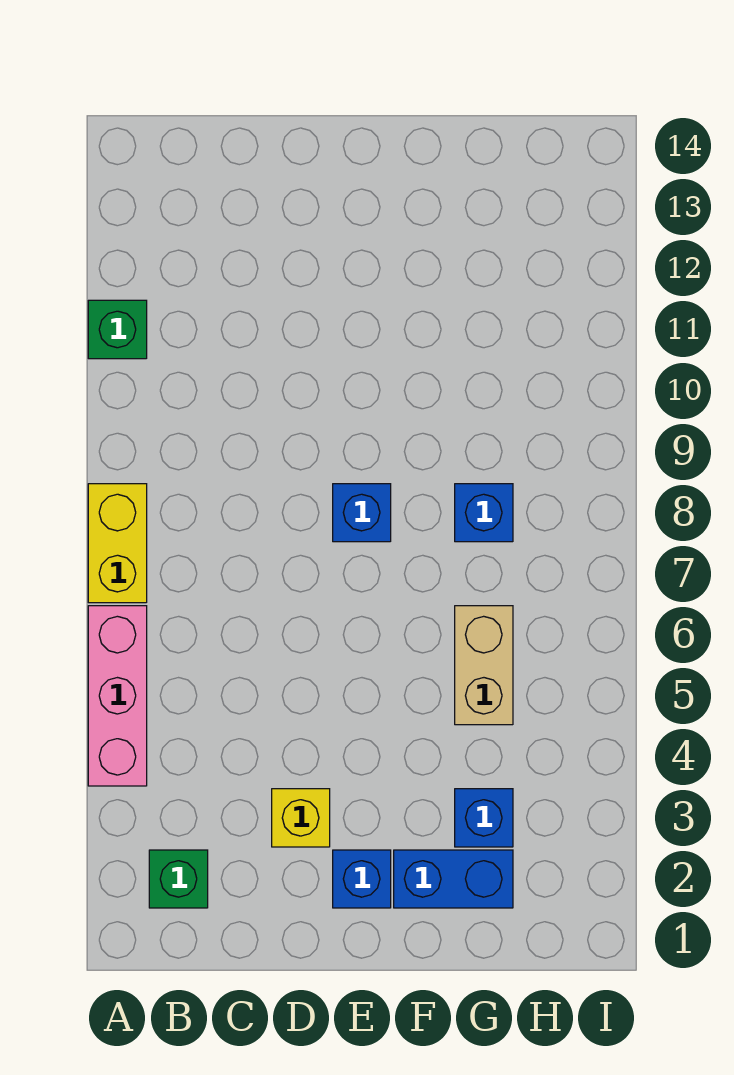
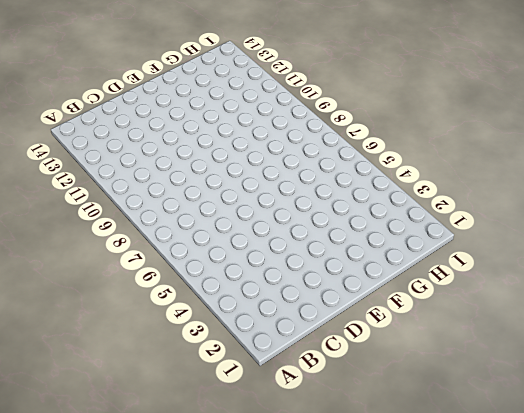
none -> pink brick A4:A6 level 1
none -> yellow brick A7:A8 level 1

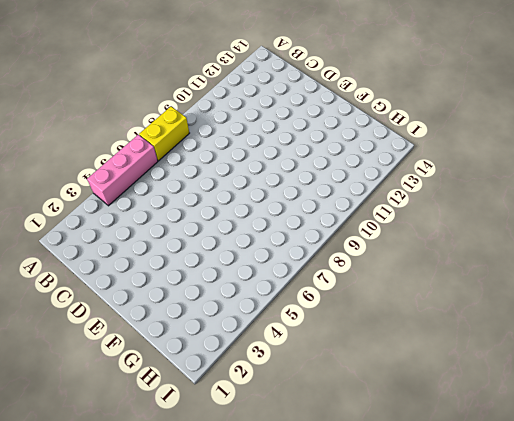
none -> green brick A11 level 1
none -> green brick B2 level 1

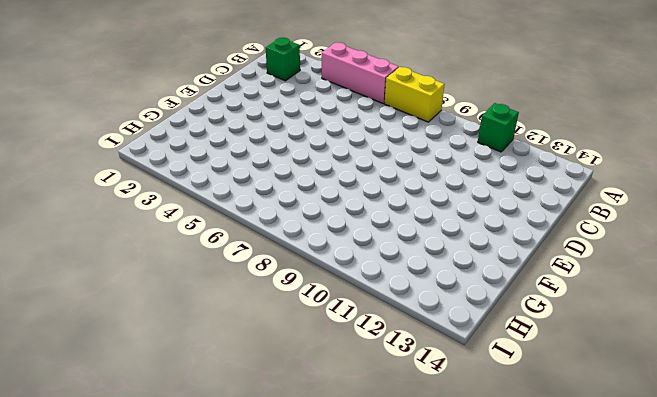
none -> yellow brick D3 level 1
none -> blue brick E2 level 1

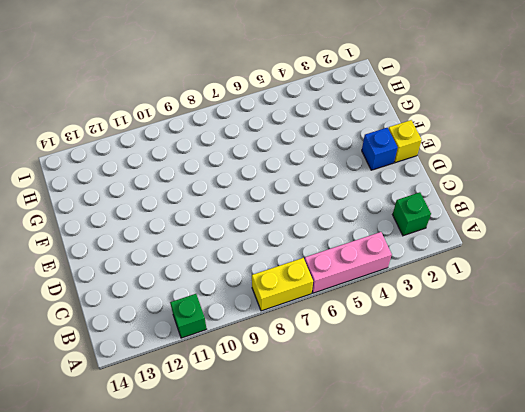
yellow brick E1 level 1 -> yellow brick D3 level 1
none -> blue brick E8 level 1
none -> blue brick F2:G2 level 1

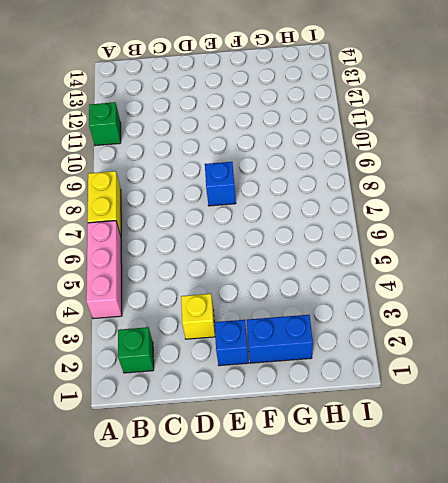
none -> blue brick G3 level 1
none -> tan brick G5:G6 level 1

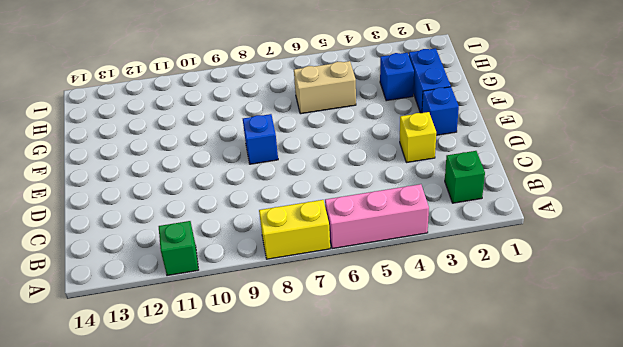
none -> blue brick G8 level 1

